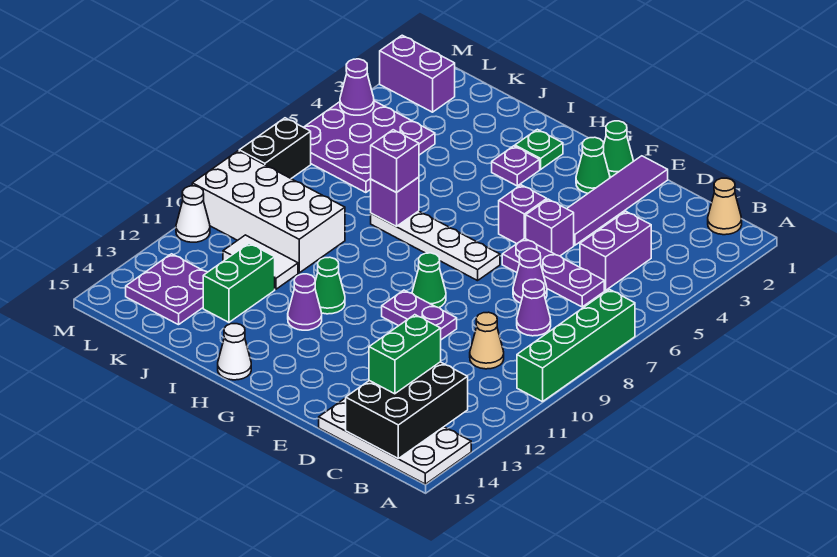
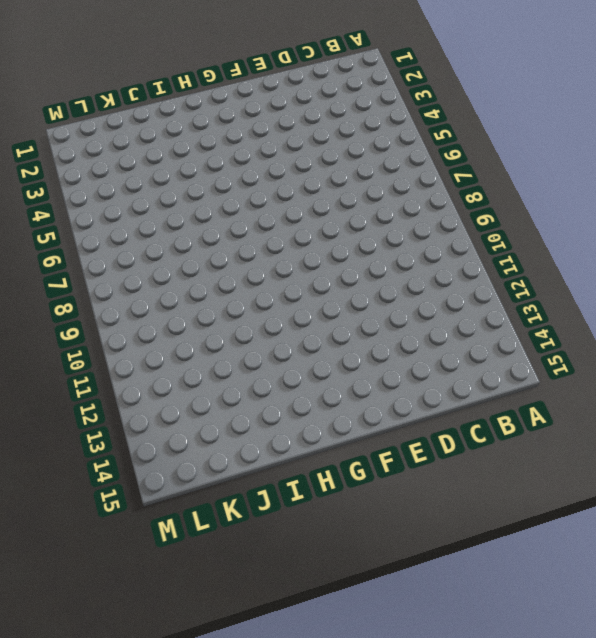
none -> green brick A7:A10 level 1
none -> white plate A14:D15 level 1
none -> tan cone B1 level 1
none -> purple brick C4:C5 level 1

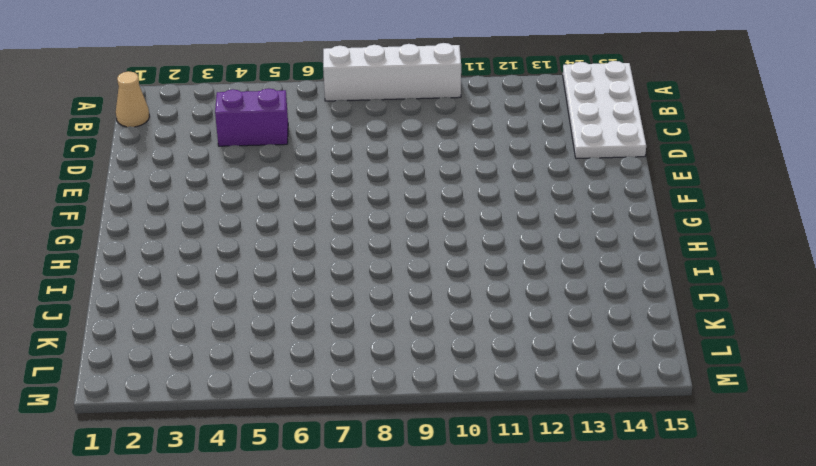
white brick A7:A10 level 1 -> green brick A7:A10 level 1
none -> purple plate C6:E6 level 1
none -> purple cone C8 level 1
none -> tan cone C10 level 1
none -> purple cone D7 level 1

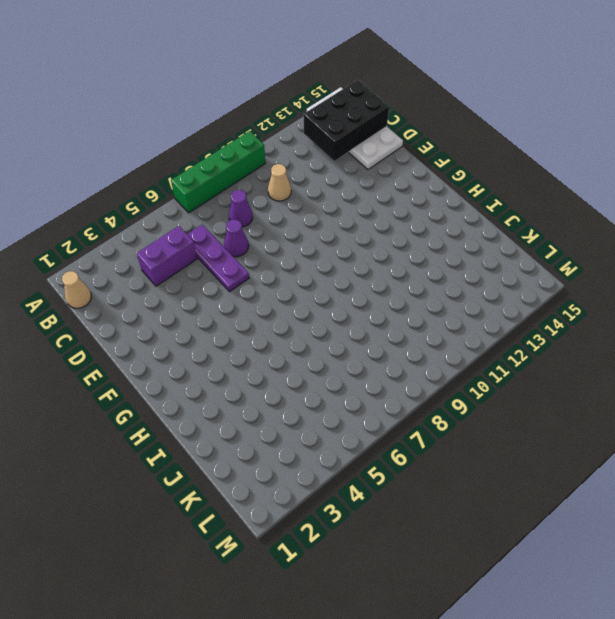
none -> purple tile E1:E4 level 1
none -> purple brick E5 level 1
none -> purple plate E10:F10 level 1
none -> green cone F1 level 1

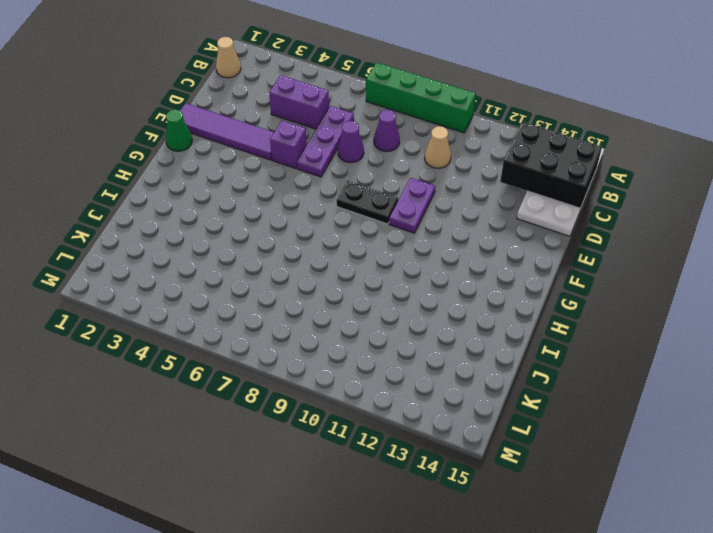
black plate F8:F9 level 1 -> green cone F9 level 1
none -> green cone F2 level 1
none -> purple brick F5 level 1
none -> white plate F7:I7 level 1
none -> green plate H2 level 1

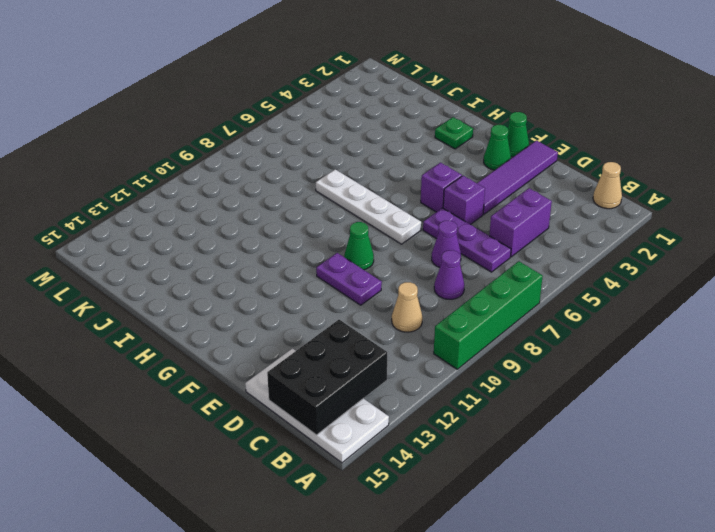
none -> purple plate H3 level 1
none -> green cone H11 level 1
none -> purple cone H12 level 1
none -> white cone H15 level 1

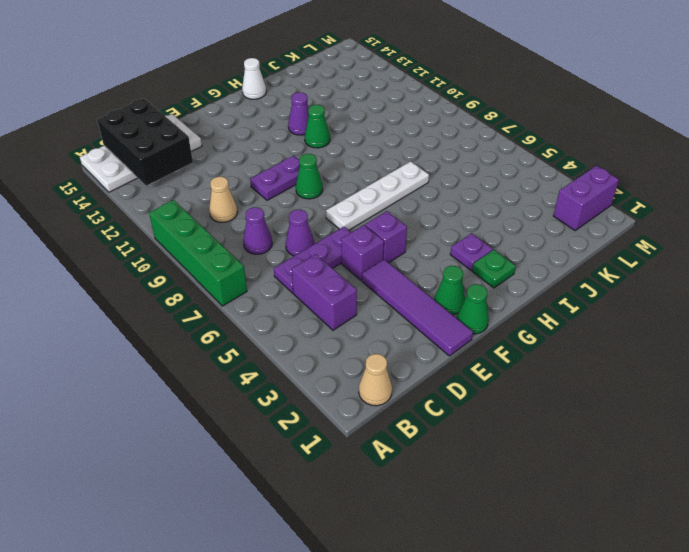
none -> white brick J9:M10 level 1
none -> white tile J11:K11 level 1
none -> green brick J12:J13 level 1
none -> purple plate K4:M6 level 1

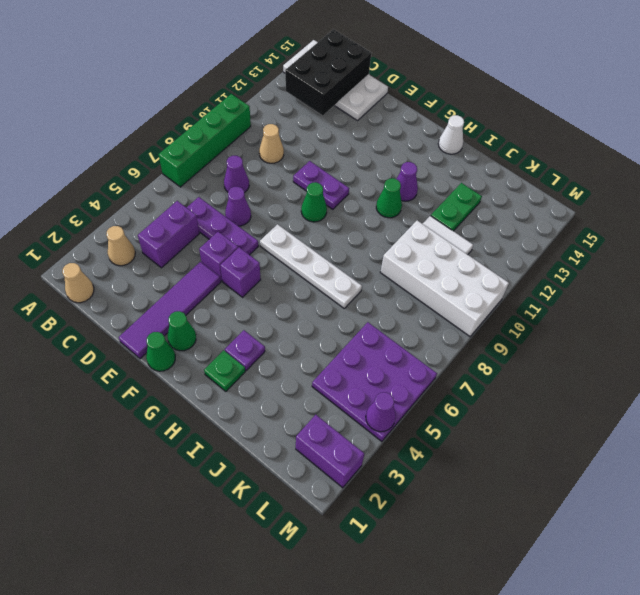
tan cone B3 level 1 -> none
green plate J12:J13 level 1 -> green brick J12:J13 level 1
none -> purple plate K13:L14 level 1
none -> black brick M7:M8 level 1
none -> white cone M11 level 1
none -> purple brick I7 level 2

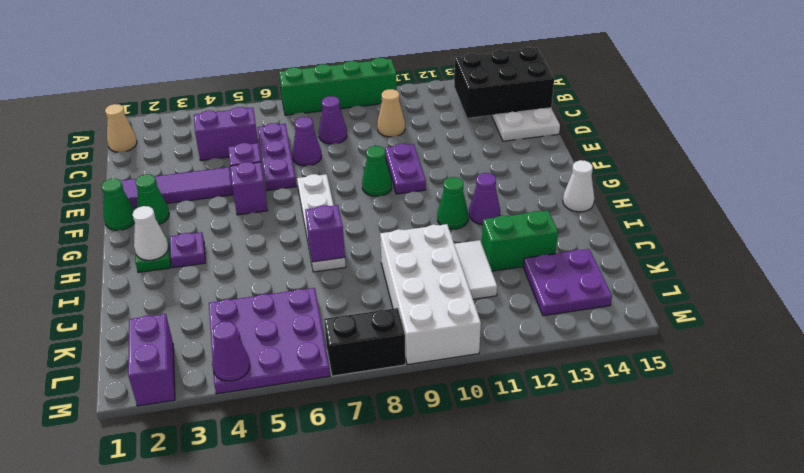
white cone H2 level 2 -> white cone M11 level 1
none -> green brick C13:C14 level 3
none -> purple brick I7 level 3

